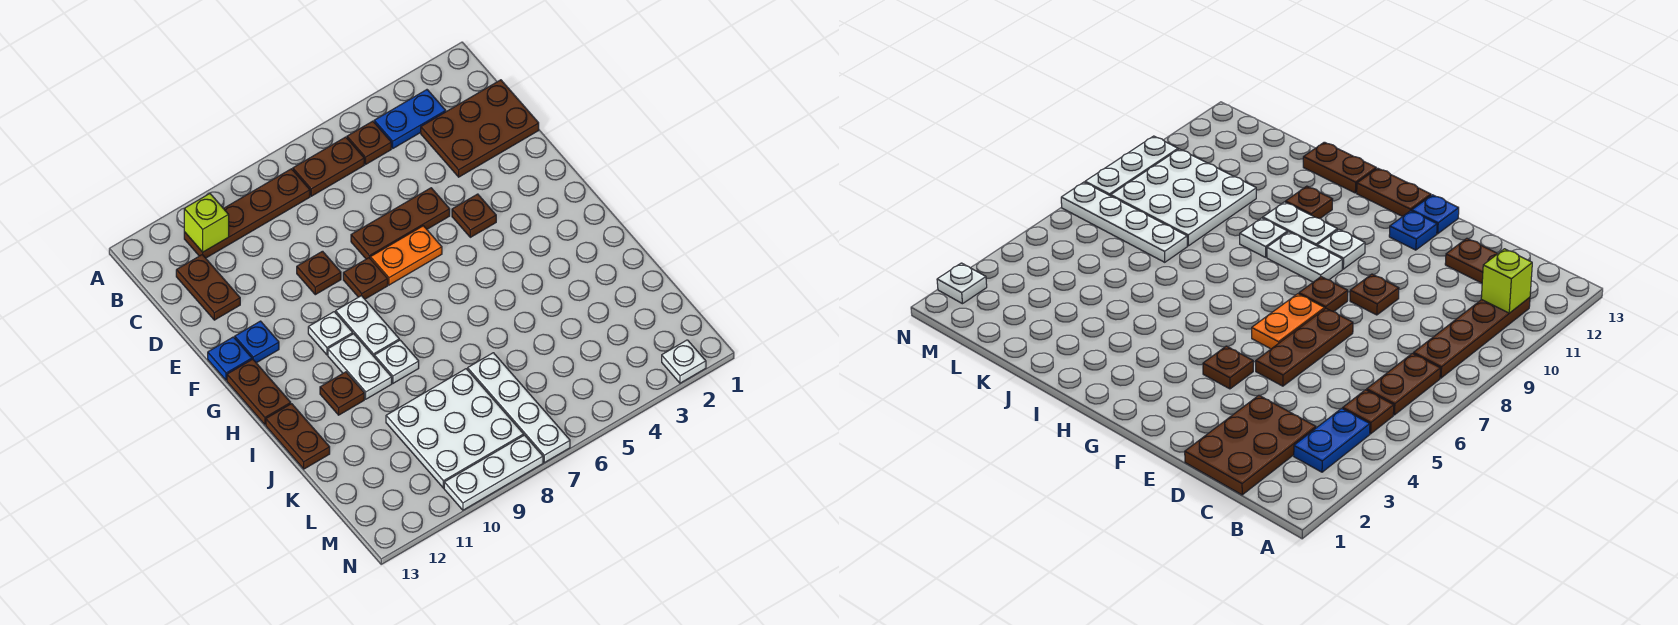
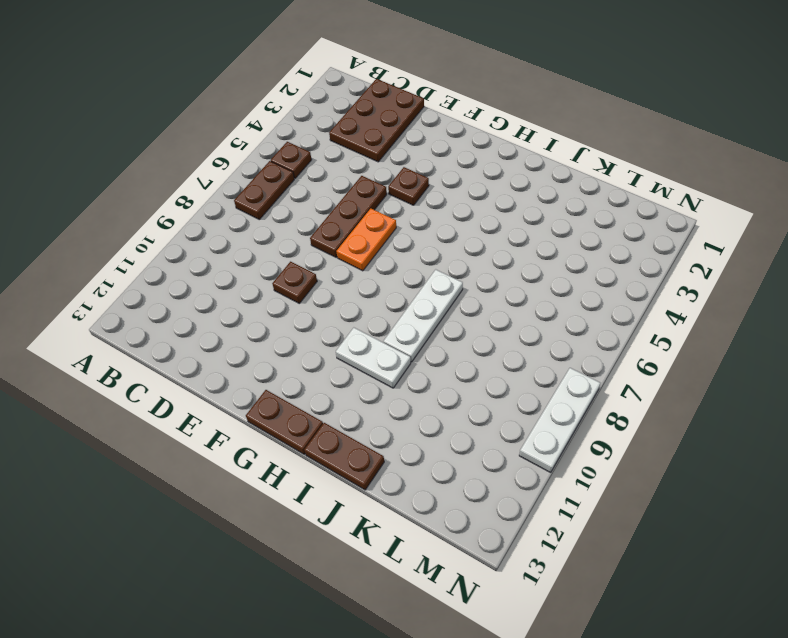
white plate I7:I9 level 1 -> white plate I9 level 1
none -> blue plate B3:B4 level 1
none -> brown plate B8:B11 level 1
none -> brown plate C12:D12 level 1

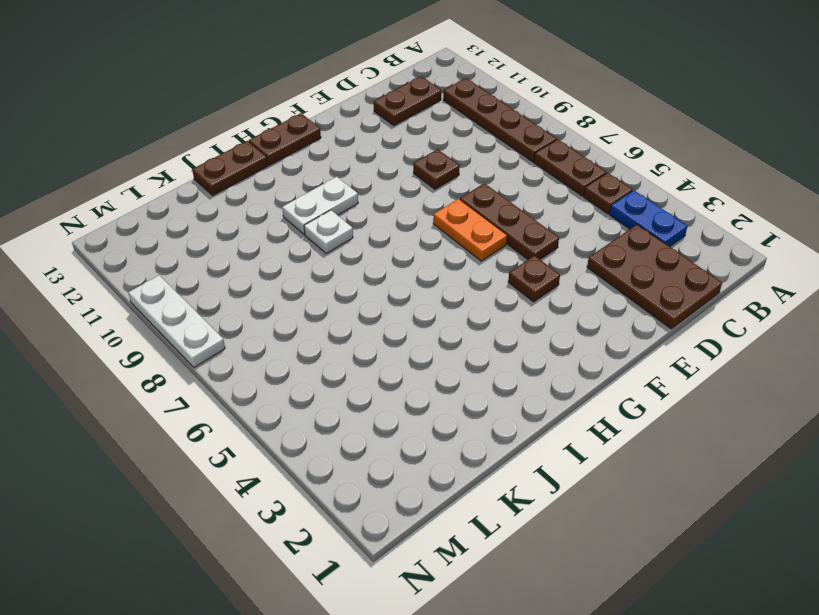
none -> brown plate F8 level 1
none -> blue plate F12 level 1
none -> blue plate F13 level 1

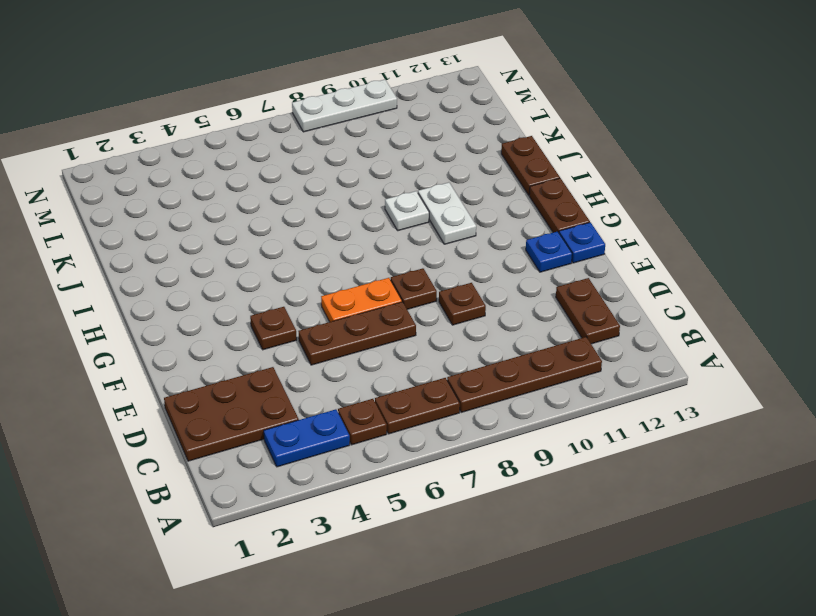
none -> white plate G9:H9 level 1
none -> white plate G10 level 1
none -> brown plate I11 level 1

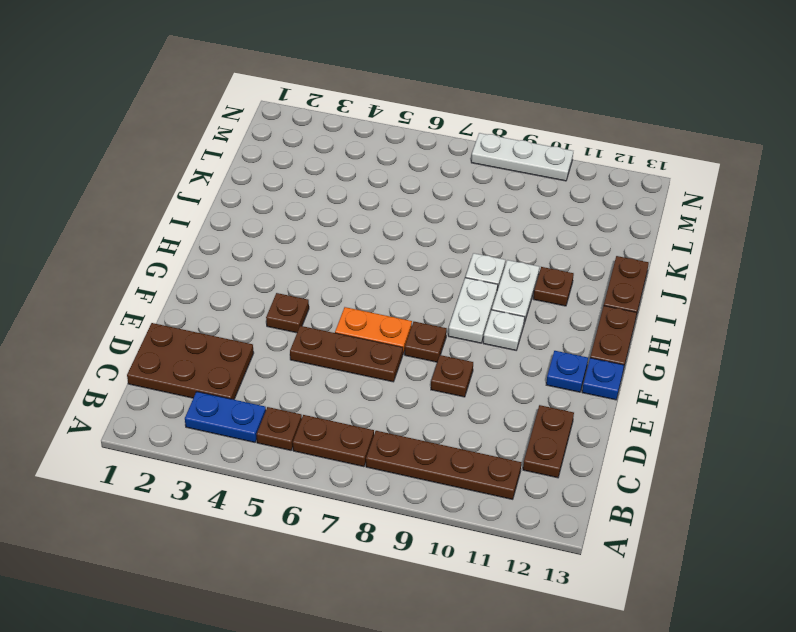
none -> white plate K7:N7 level 1
none -> white plate K8:M10 level 1
none -> white plate N2 level 1

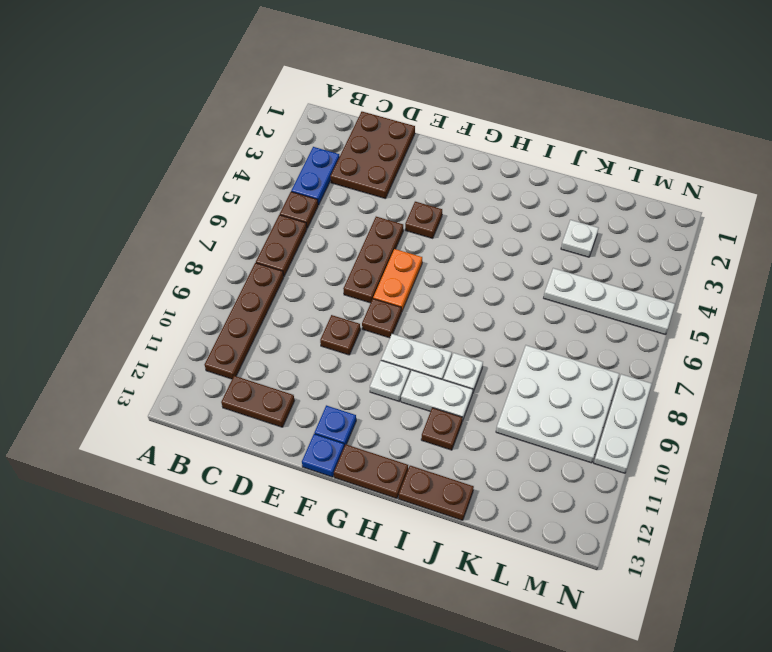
white plate K3 level 1 -> white plate N2 level 1
white plate K5:N5 level 1 -> white plate K7:N7 level 1
none -> lime brick B11 level 2

